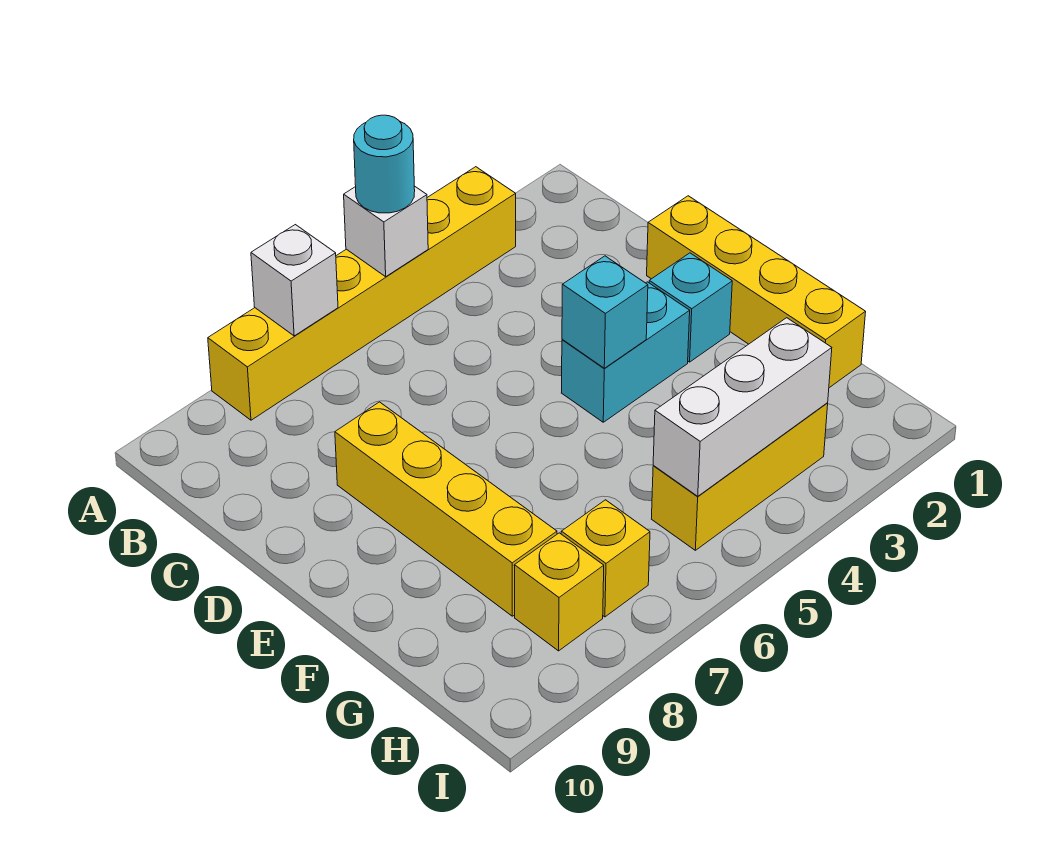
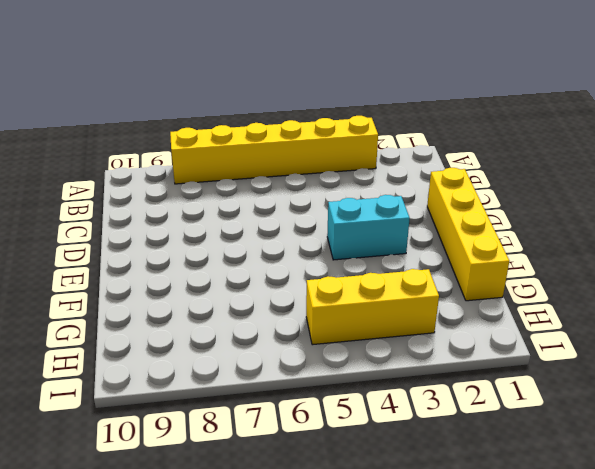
none -> yellow brick D8:G8 level 1
none -> cyan brick E2 level 1
none -> yellow brick H7 level 1

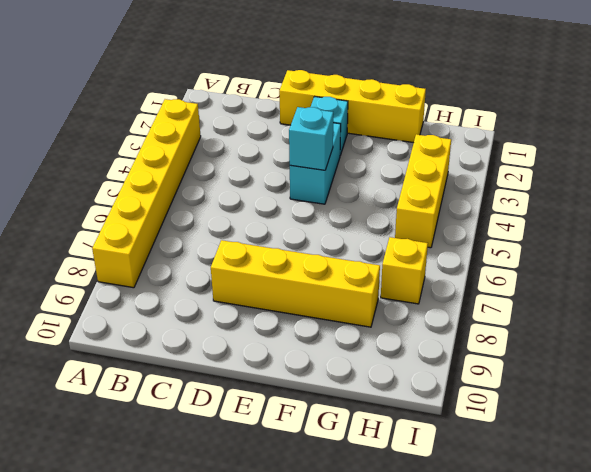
none -> yellow brick H8 level 1
none -> white brick A5 level 2
none -> white brick A7 level 2

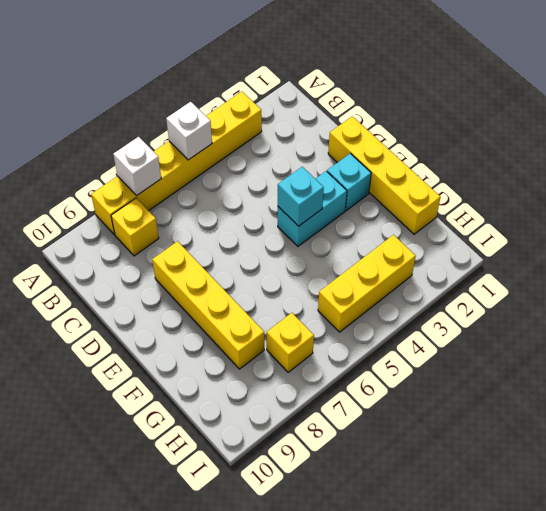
yellow brick B8 level 1 -> yellow brick H8 level 1
none -> white brick H3:H5 level 2
none -> cyan round brick A5 level 3

